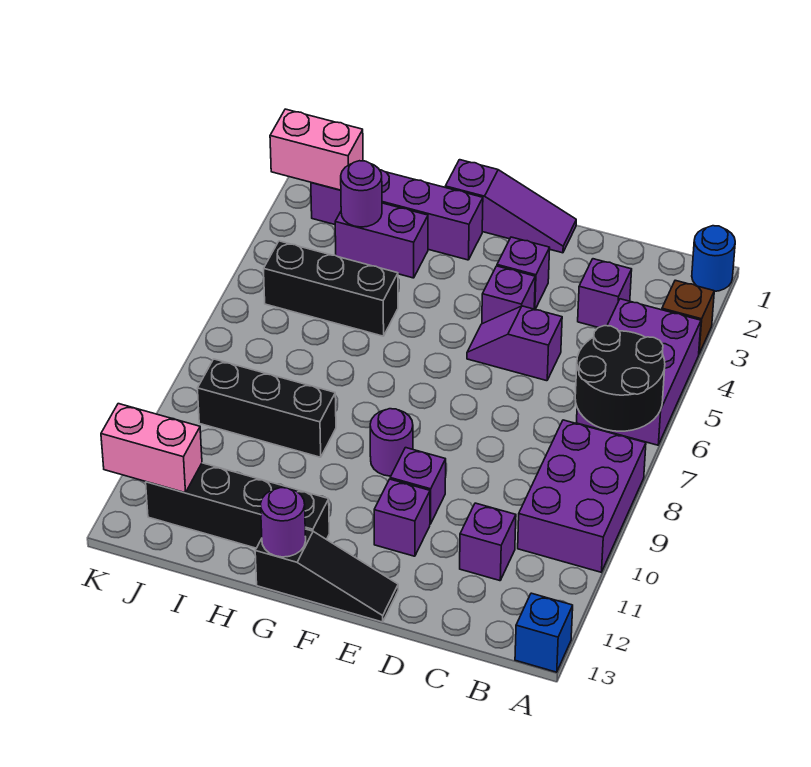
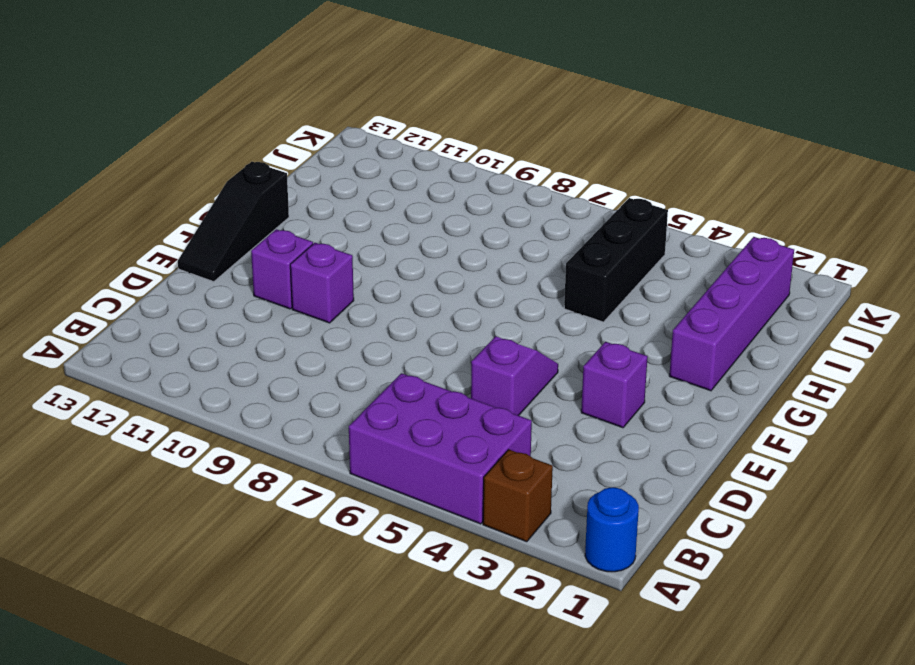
none -> purple brick A8:B10 level 1
none -> blue brick A13 level 1
none -> purple brick C3 level 1

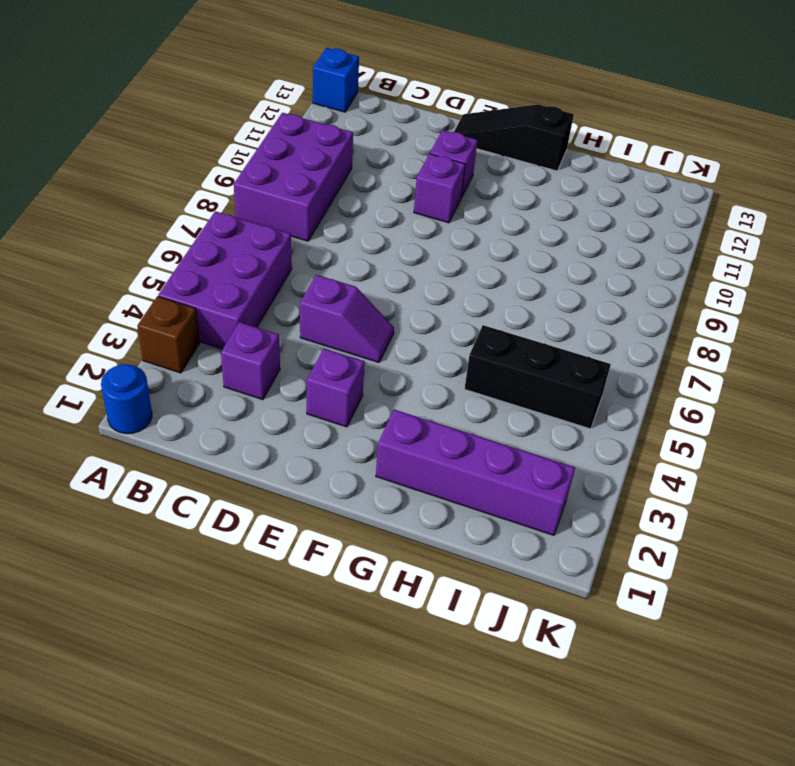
none -> purple brick C11 level 1
none -> purple slope E1:G1 level 1 top G
none -> purple brick E4 level 1

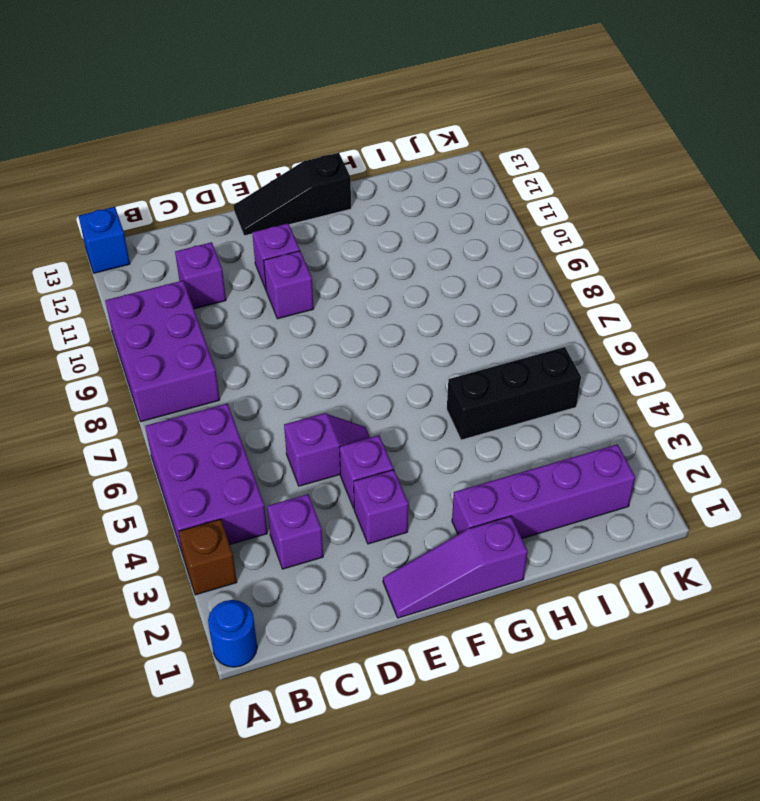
none -> purple round brick F9 level 1
none -> black brick G12:J12 level 1
none -> purple brick H3:I3 level 1

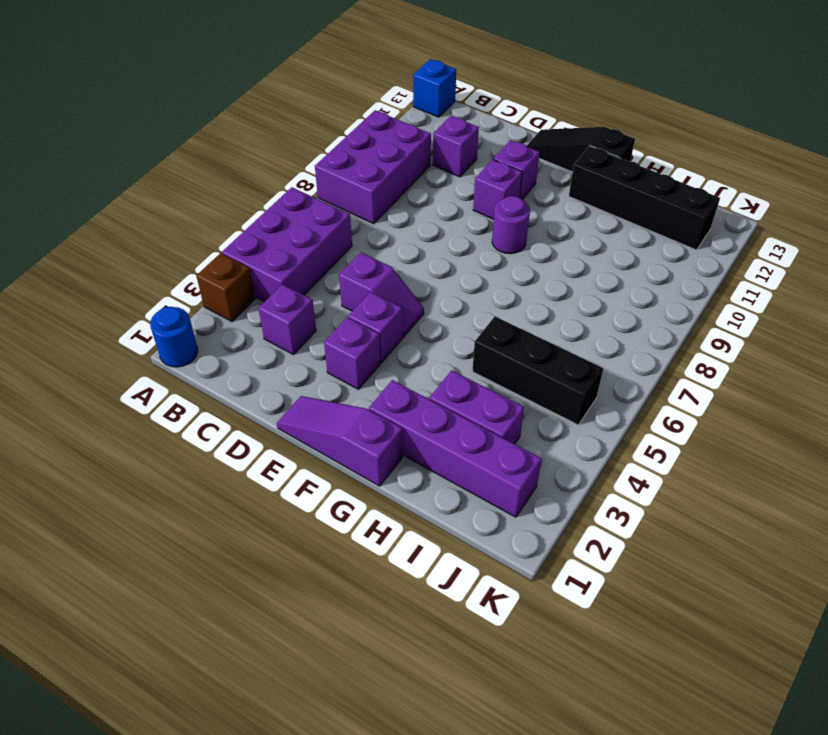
none -> black brick H9:J9 level 1
none -> black round brick A6:B7 level 2
none -> purple round brick G13 level 2

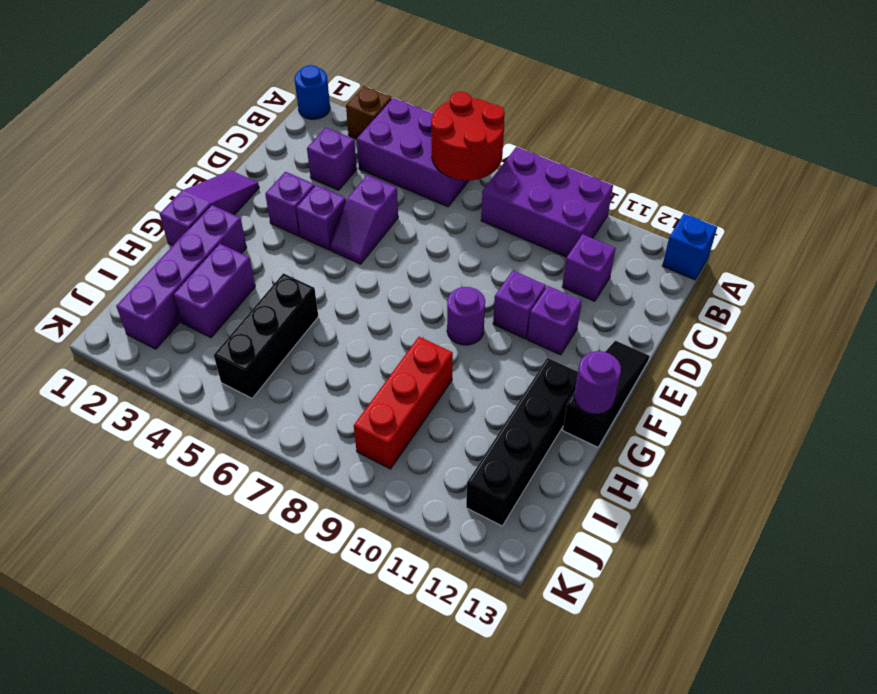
red round brick A6:B7 level 2 -> black round brick A6:B7 level 2
red brick H9:J9 level 1 -> black brick H9:J9 level 1
none -> purple round brick I3 level 2
none -> pink brick J2:K2 level 2
none -> pink brick J12:K12 level 2

